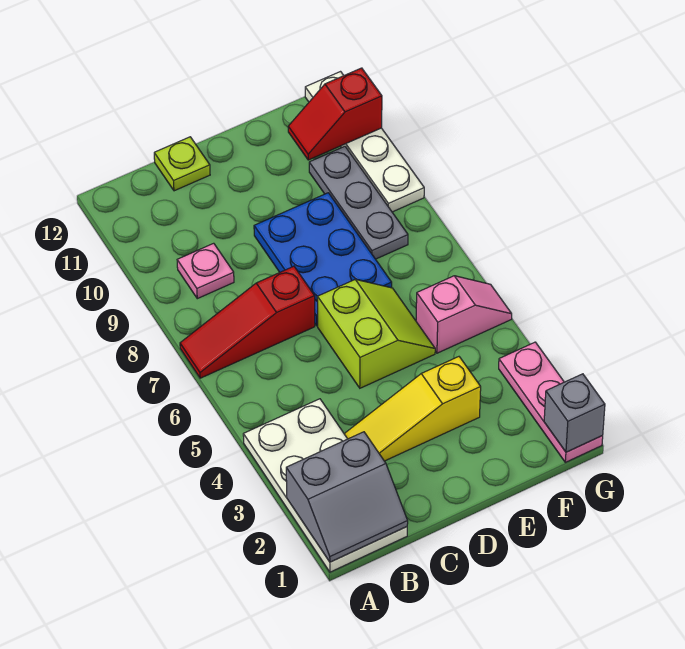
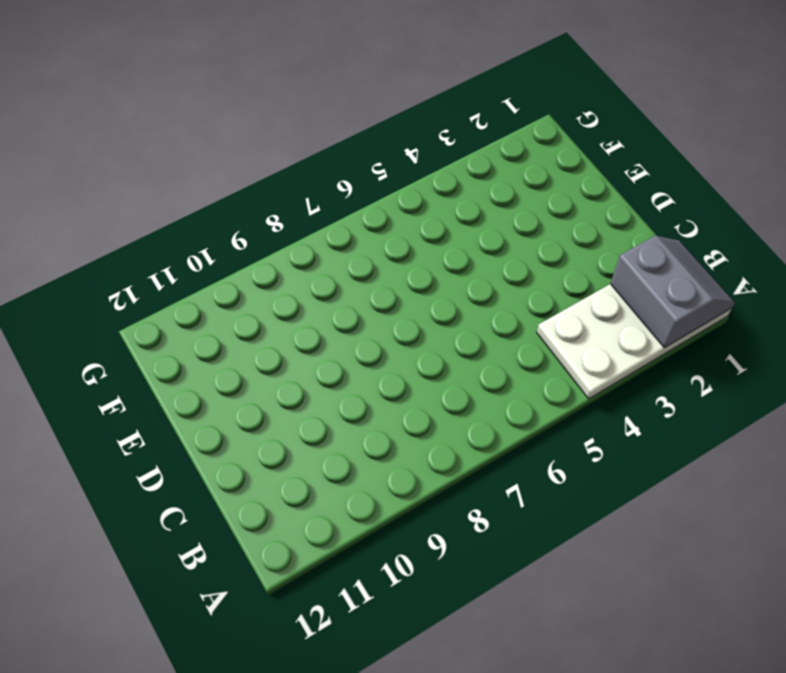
none -> red slope A7:C7 level 1 top C
none -> pink plate B9 level 1
none -> yellow slope C3:E3 level 1 top E

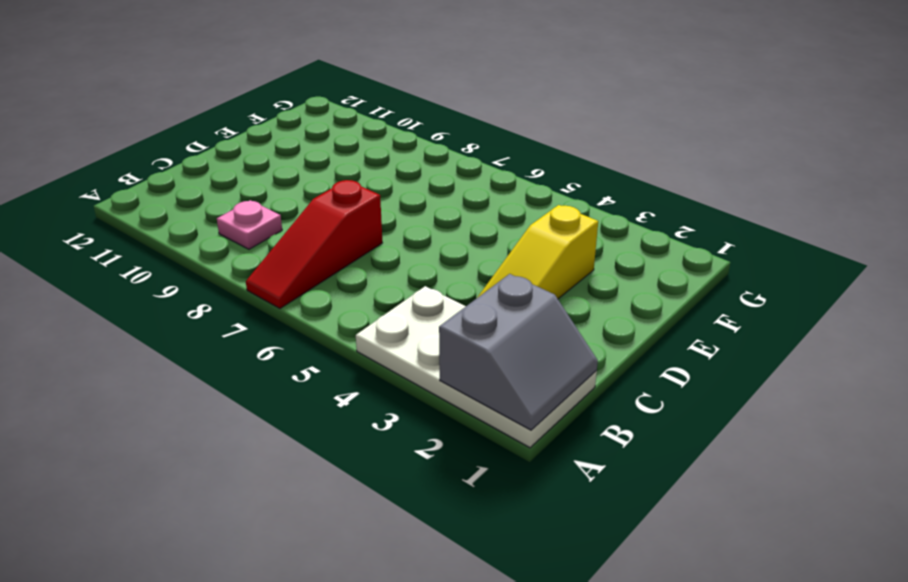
none -> lime plate C12 level 1
none -> lime slope D5:E6 level 1 top D
none -> blue plate D7:E9 level 1

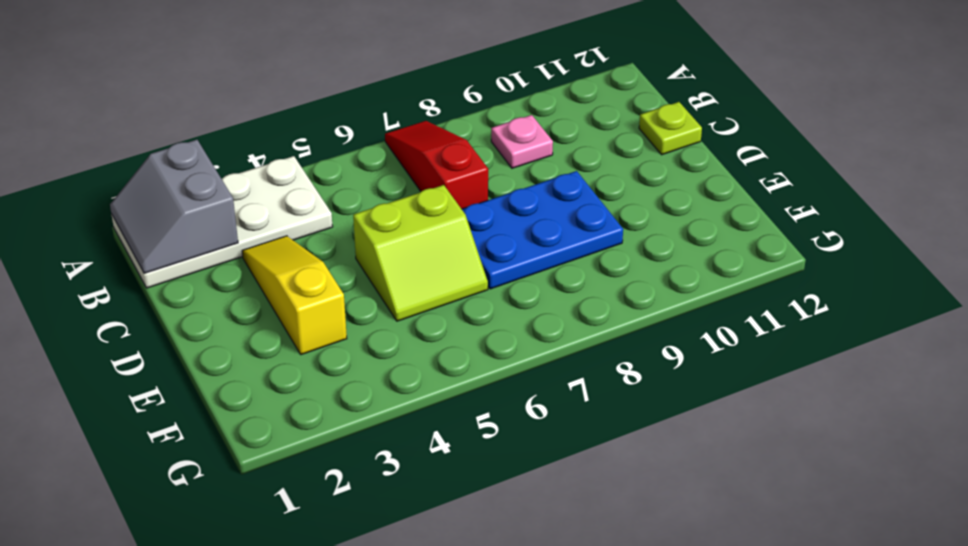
none -> pink slope F5:G5 level 1 top F
none -> grey plate F8:F10 level 1
none -> pink plate G1:G3 level 1

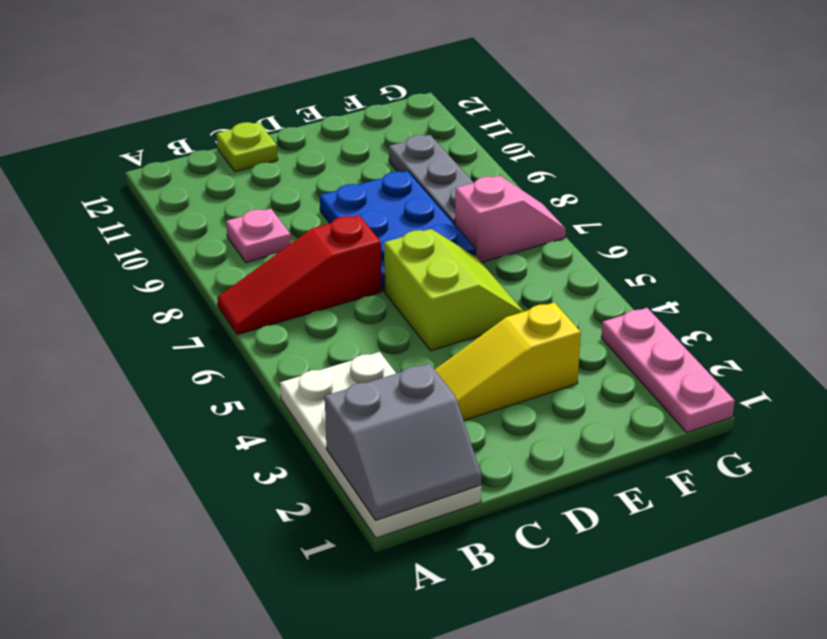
pink slope F7:G7 level 1 top F -> pink slope F5:G5 level 1 top F
none -> white plate G9:G12 level 1
none -> red slope F11:G11 level 2 top G
none -> grey brick G1 level 2

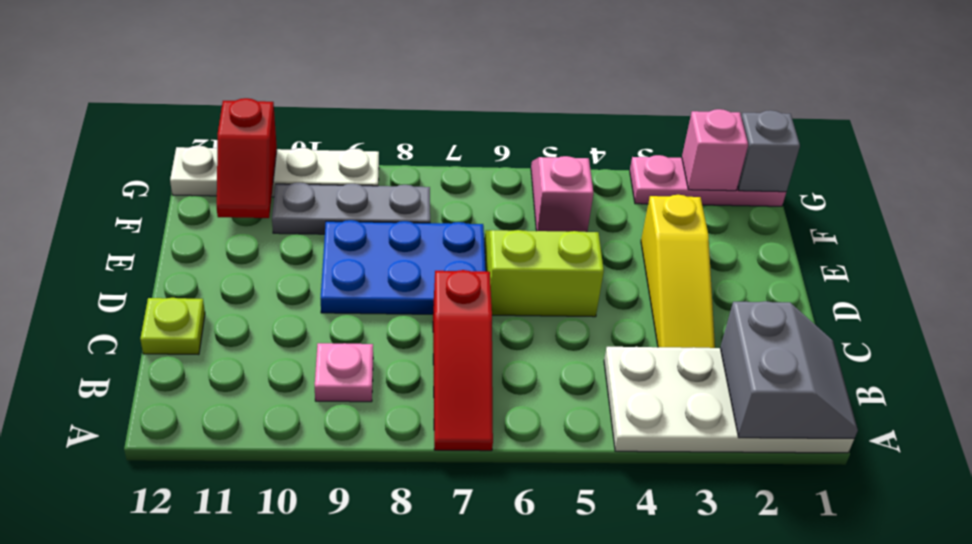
pink brick G2 level 2 -> none

